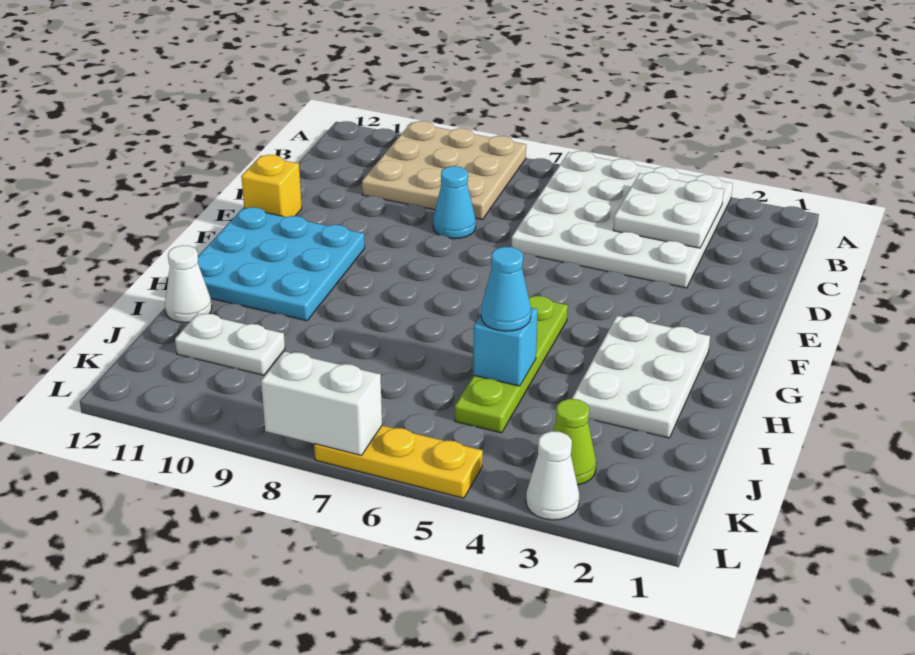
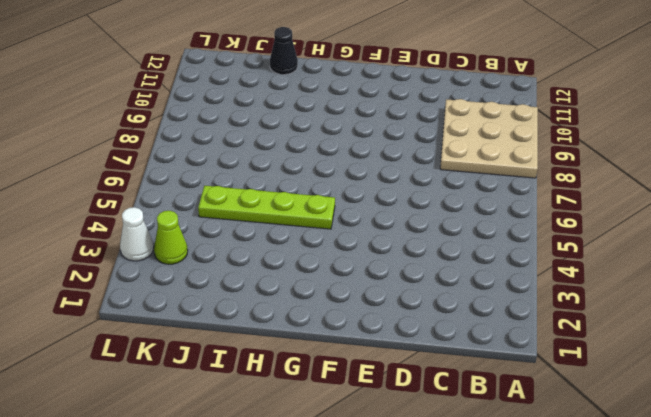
black cone I12 level 1 -> white cone I12 level 1
none -> white plate A3:D6 level 1
none -> cyan cone D8 level 1
none -> yellow brick E12 level 1

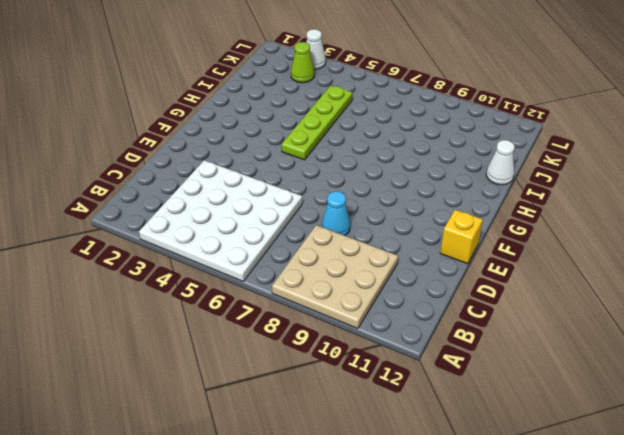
none -> cyan plate F10:H12 level 1
none -> white plate G2:I3 level 1
none -> white plate J10:J11 level 1

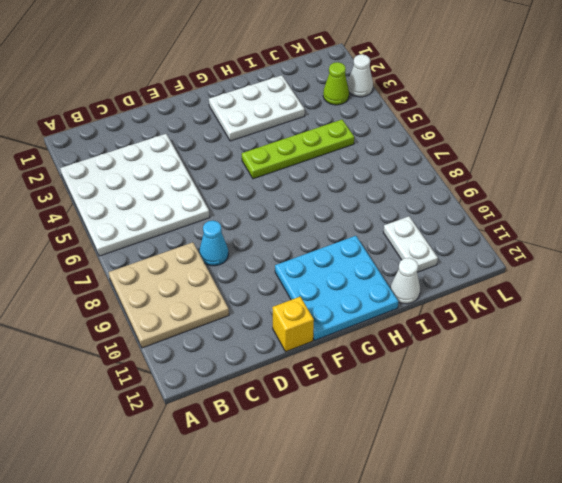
none -> yellow plate L5:L7 level 1
none -> white plate B3:C4 level 2
none -> cyan brick I5 level 2

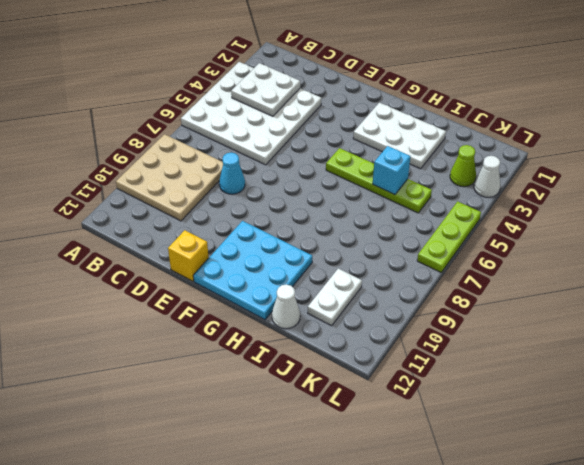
lime plate L5:L7 level 1 -> yellow plate L5:L7 level 1
none -> white brick L7:L8 level 2
none -> cyan cone I5 level 3

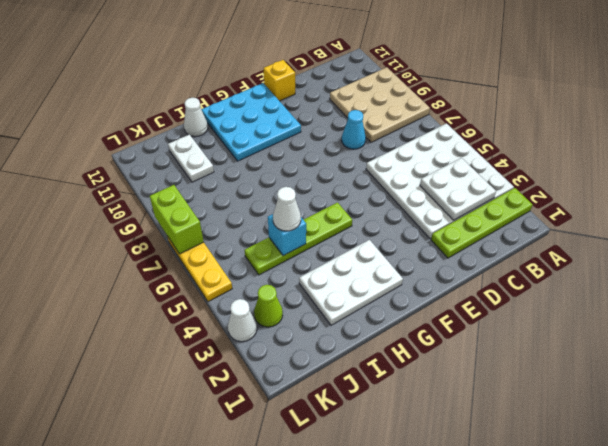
lime plate A2:D2 level 1 -> none
white cone I5 level 3 -> cyan cone I5 level 3
lime brick L7:L8 level 2 -> white brick L7:L8 level 2

